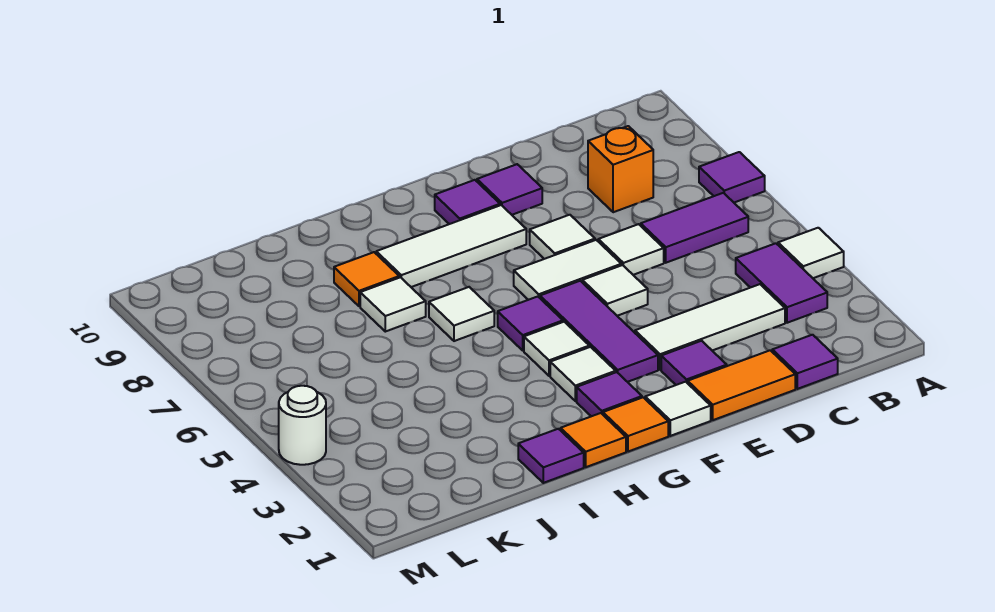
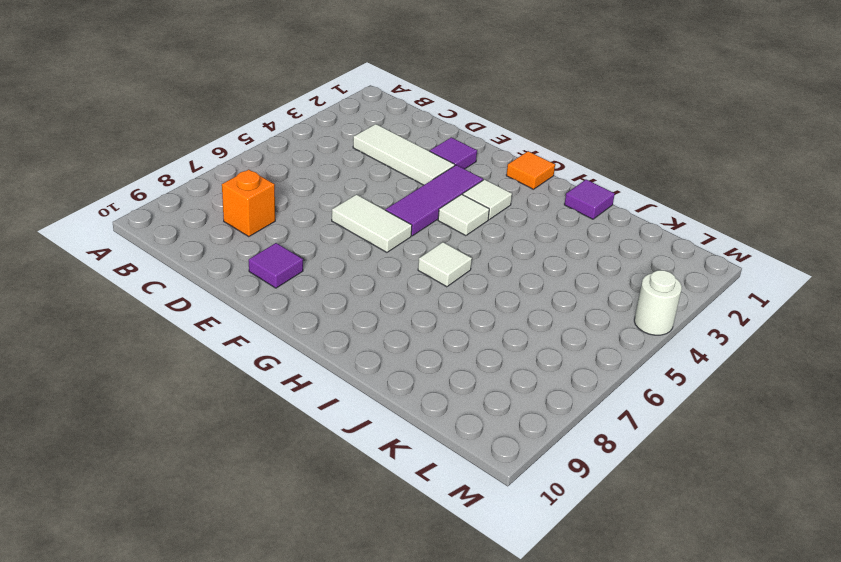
none -> white tile A4 level 1
none -> purple tile A7 level 1
none -> purple tile B3:B4 level 1

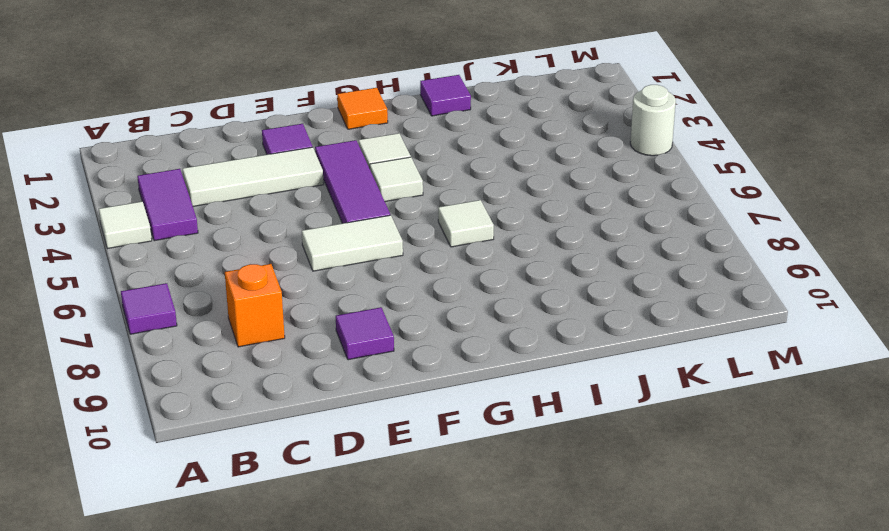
none -> purple tile B6:C6 level 1
none -> purple tile C1 level 1
none -> orange tile D1:E1 level 1

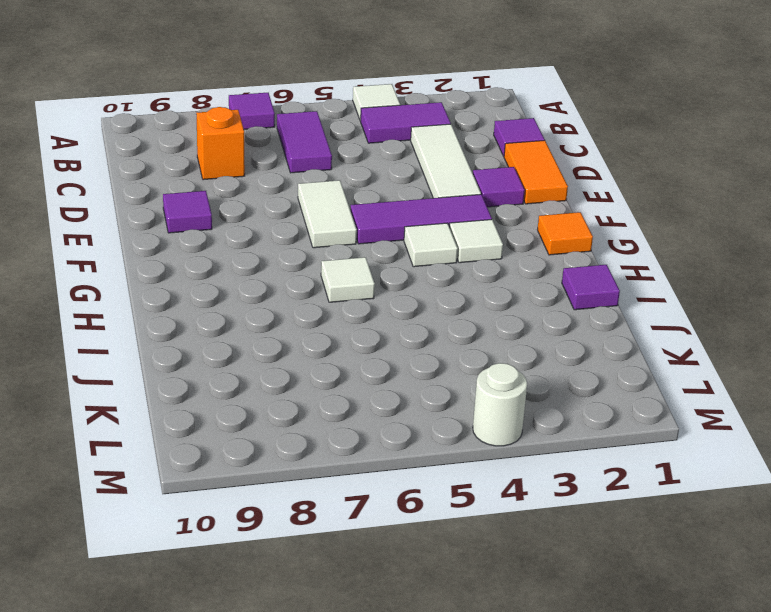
none -> white tile D6 level 1
none -> white tile E5 level 1
none -> white tile E7 level 1

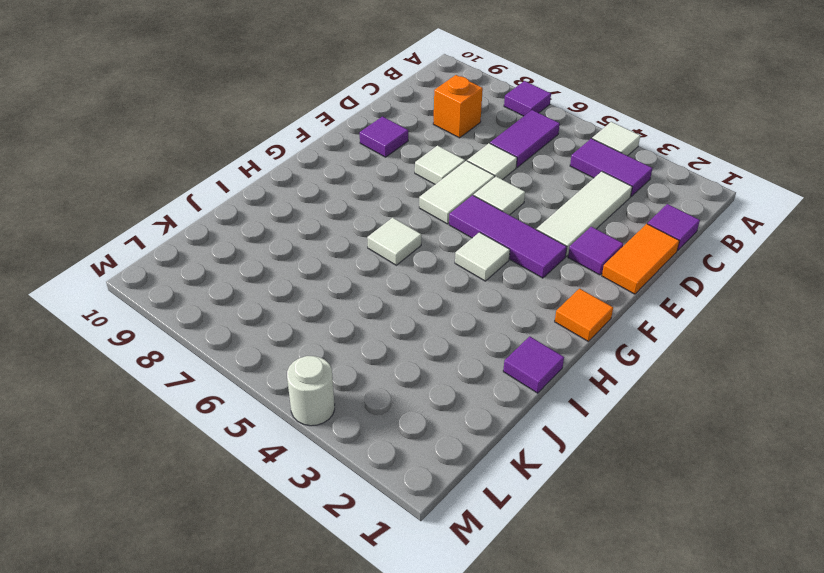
none -> white tile F1 level 1
none -> white tile F8:H8 level 1
none -> purple tile F9 level 1

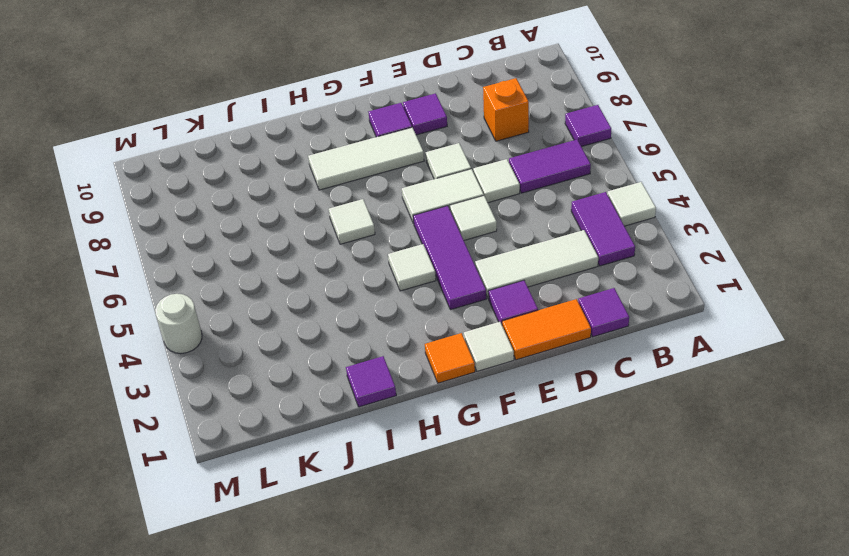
none -> purple tile G2 level 1
none -> white tile G3 level 1
none -> purple tile G5 level 1

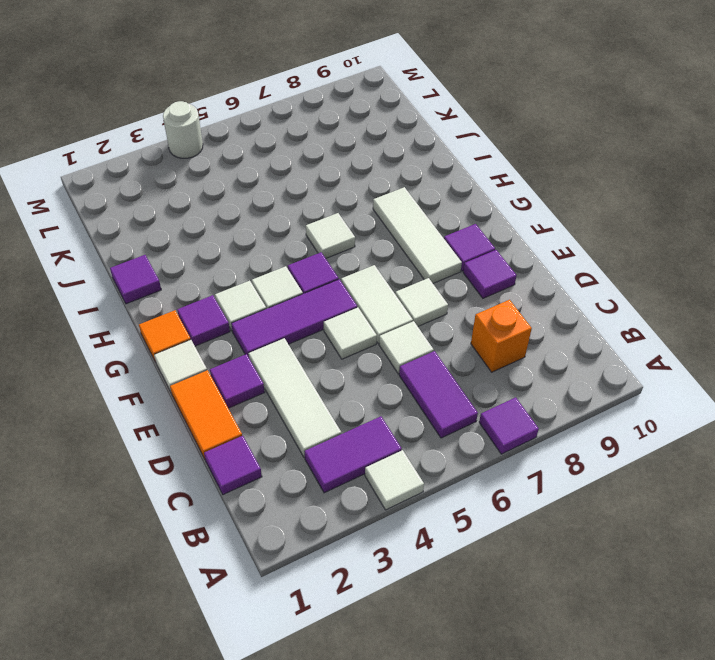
none -> orange tile H1 level 1
none -> white tile I7 level 1
none -> orange tile I8 level 1

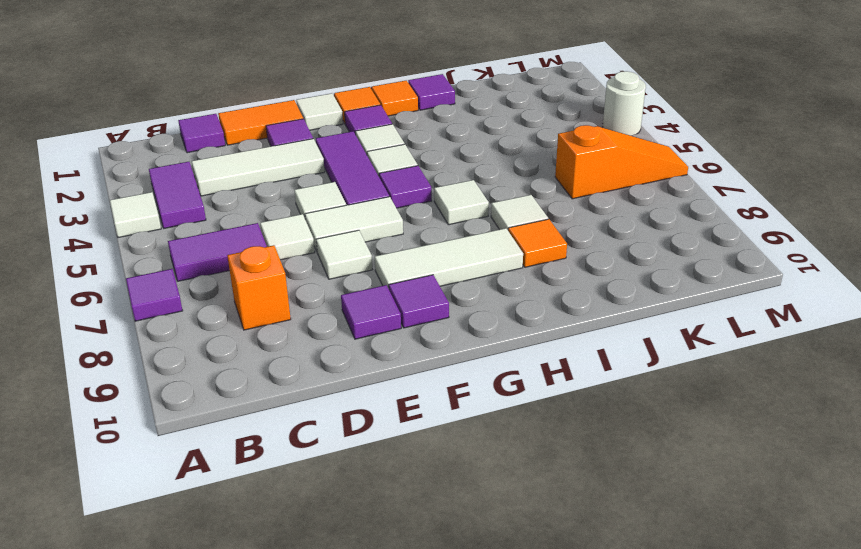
orange slope K6:M6 level 1 top K -> none

